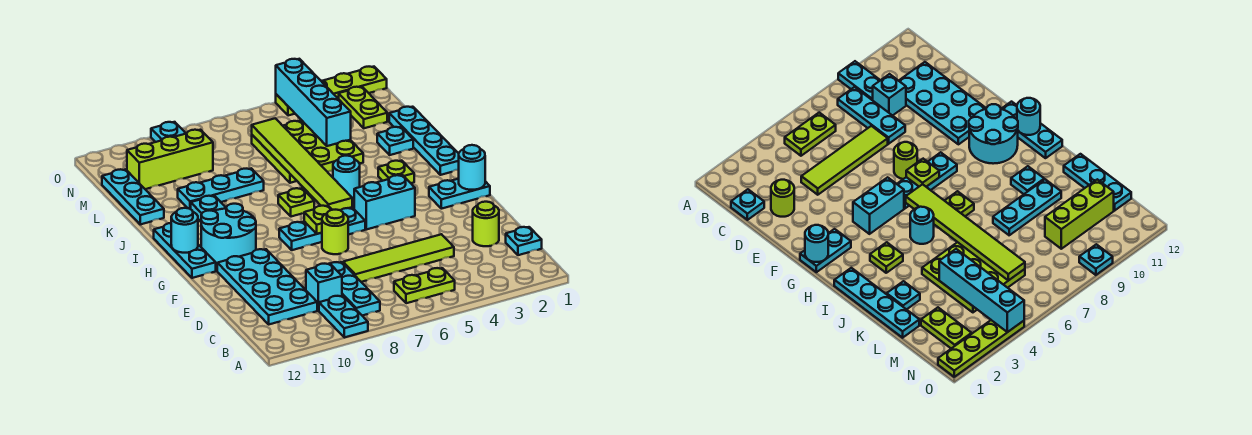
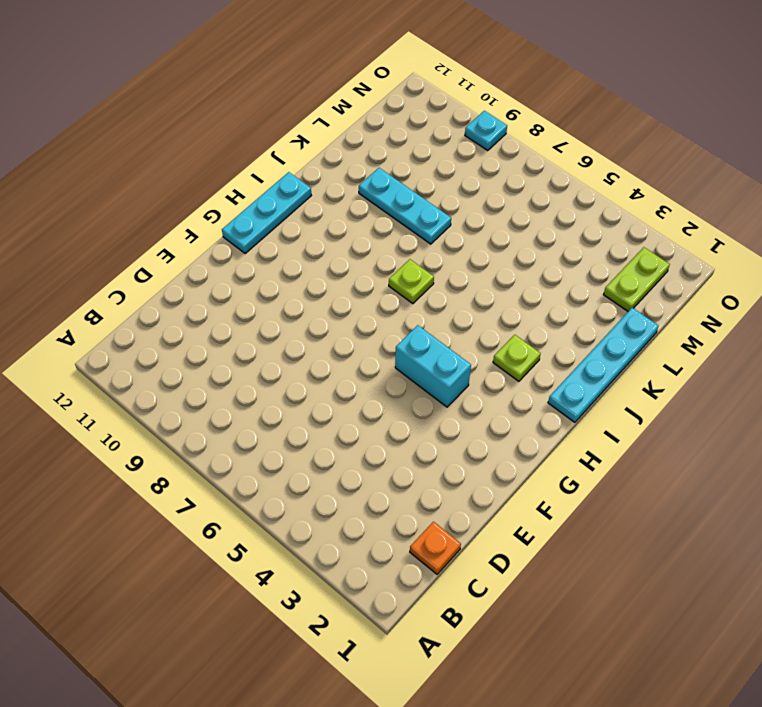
orange plate C1 level 1 -> cyan plate C1 level 1
none -> cyan plate A9:B9 level 1
none -> lime plate B5:B6 level 1
none -> cyan plate B8:D8 level 1
none -> cyan brick C9 level 1

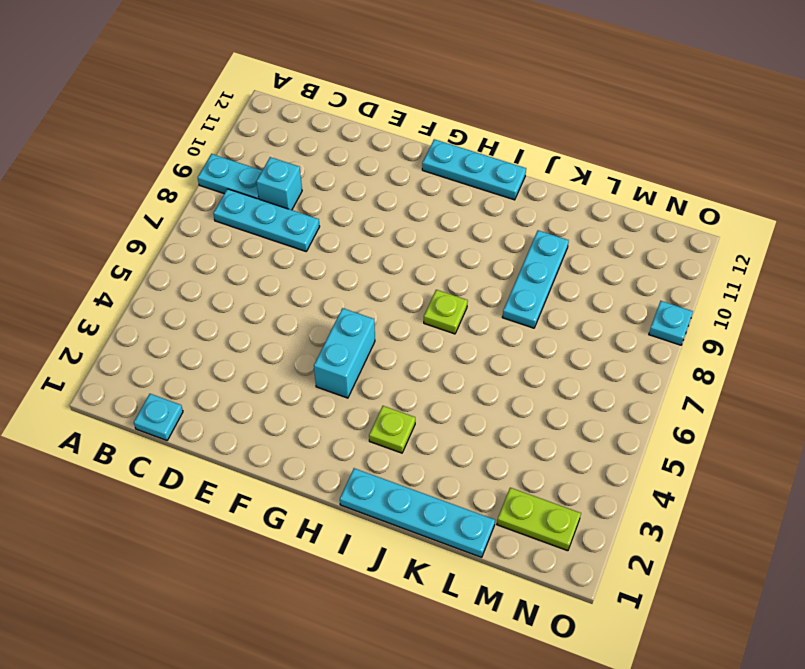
none -> lime plate B5:B6 level 1
none -> cyan plate C10:F11 level 1
none -> lime round brick D2 level 1
none -> lime tile D4:D7 level 1

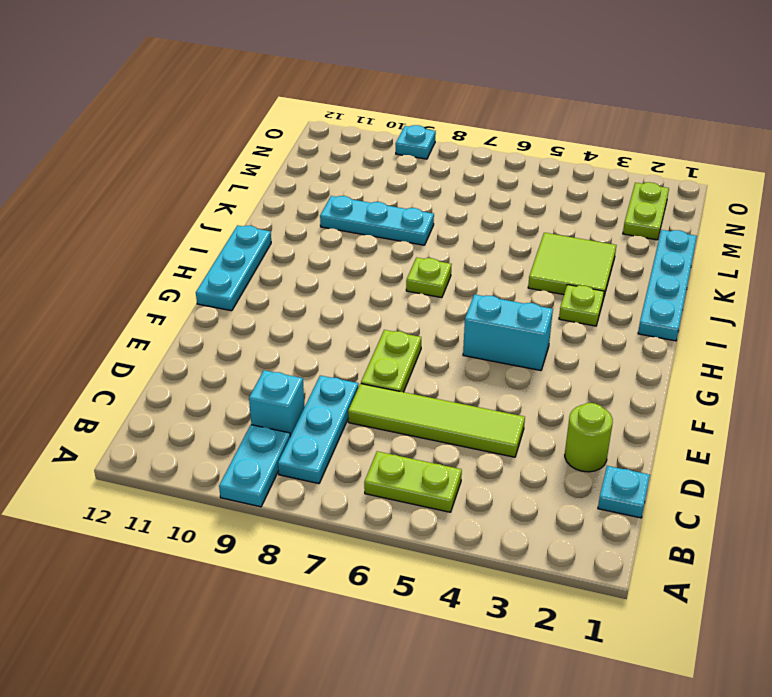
lime plate E7:F7 level 1 -> lime round brick F7 level 1
lime tile J3:K4 level 1 -> lime plate K4:M6 level 1
none -> cyan plate C10:F11 level 1
none -> cyan plate G1:G2 level 1
none -> cyan plate G6:G8 level 1
none -> cyan round brick G10:H11 level 1

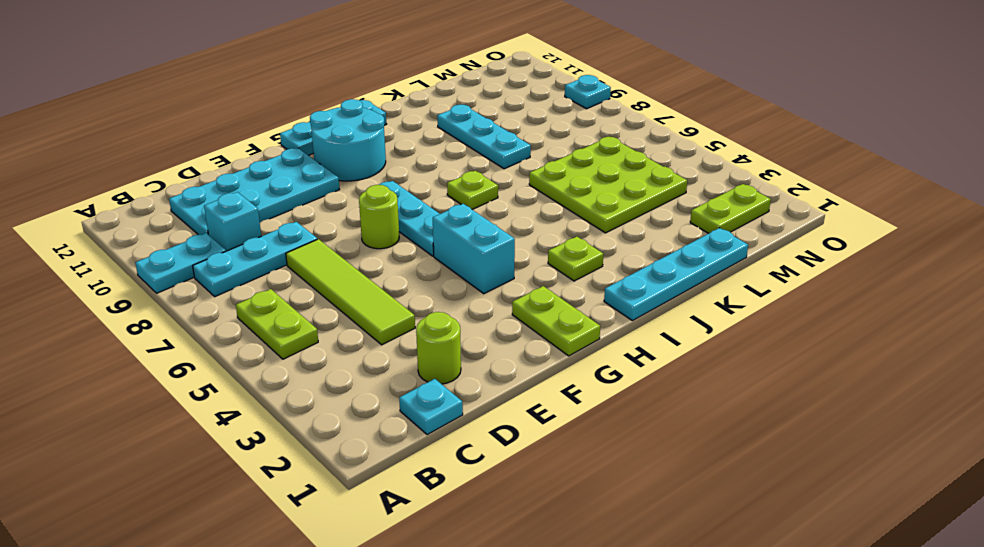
lime plate G1:G2 level 1 -> cyan plate G1:G2 level 1
none -> cyan round brick I5 level 1
none -> cyan plate J10 level 1
none -> cyan plate K2 level 1
none -> cyan plate K12:M12 level 1

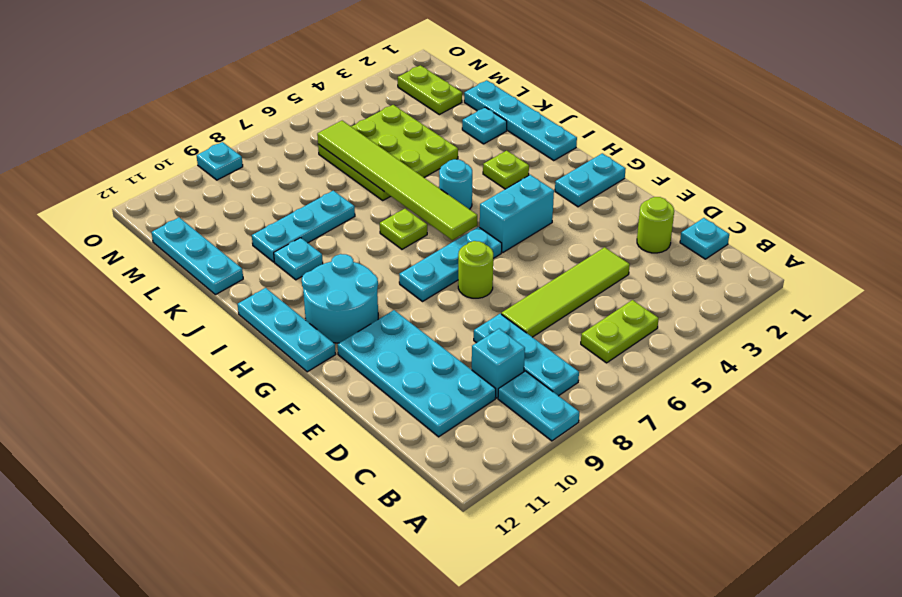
none -> lime brick M9:M11 level 1
none -> lime plate O1:O4 level 1
none -> cyan round brick G1 level 2
none -> lime plate G7 level 2

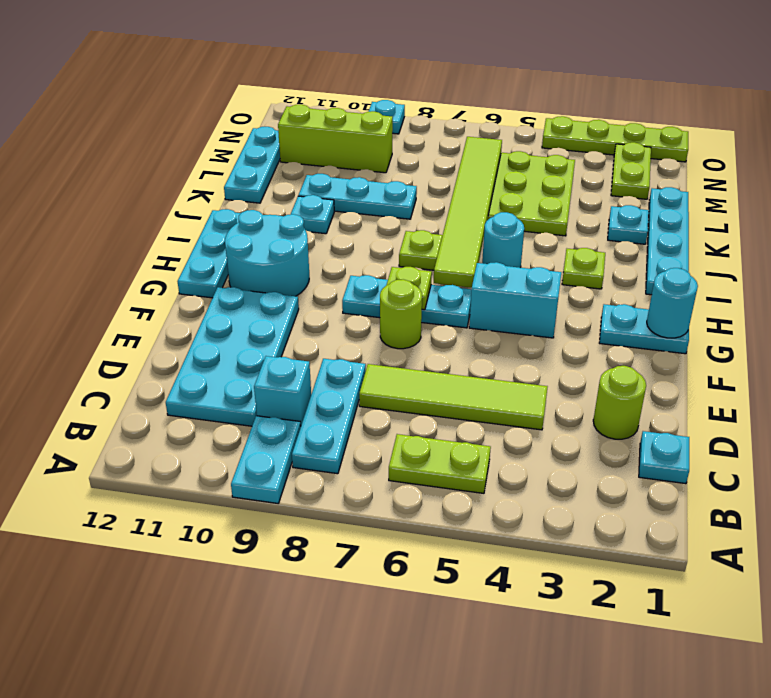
none -> cyan round brick H12 level 2
none -> cyan brick L4:O4 level 2

